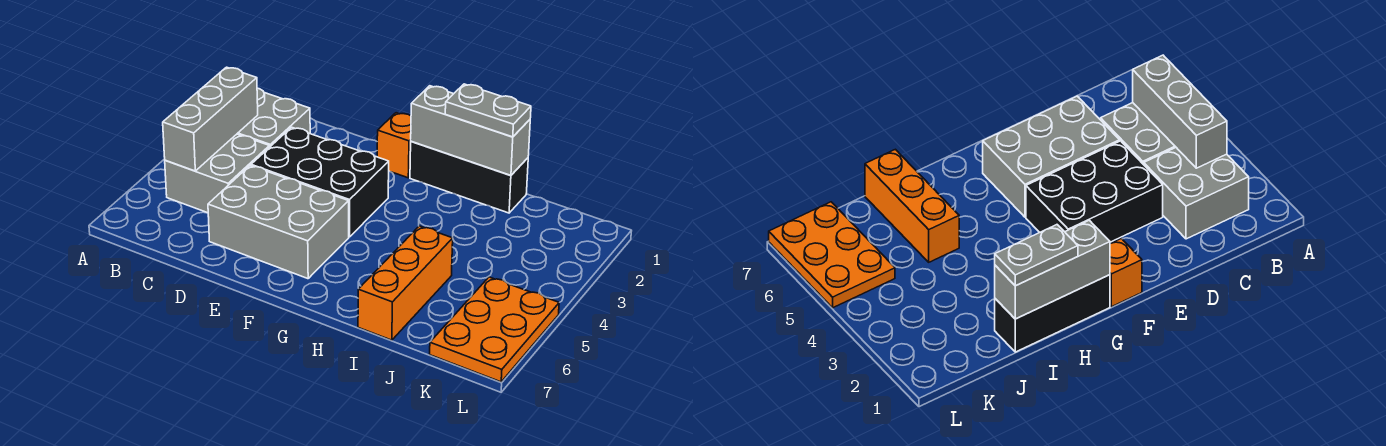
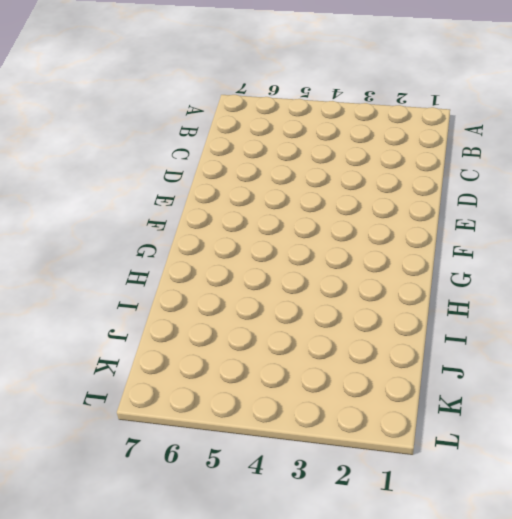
none -> grey brick B2:C3 level 1
none -> grey brick B4:C5 level 1

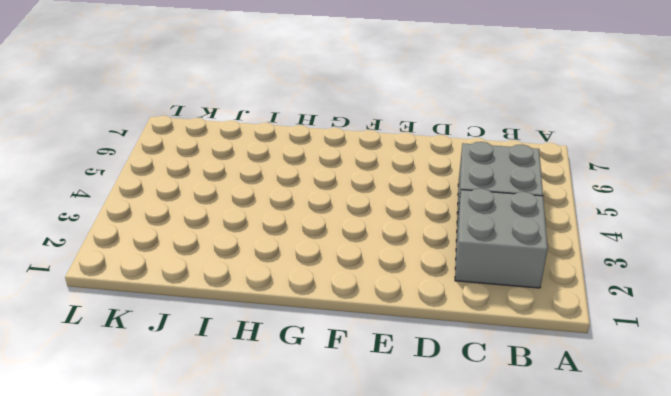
none -> black brick D3:F4 level 1
none -> grey brick D5:F6 level 1

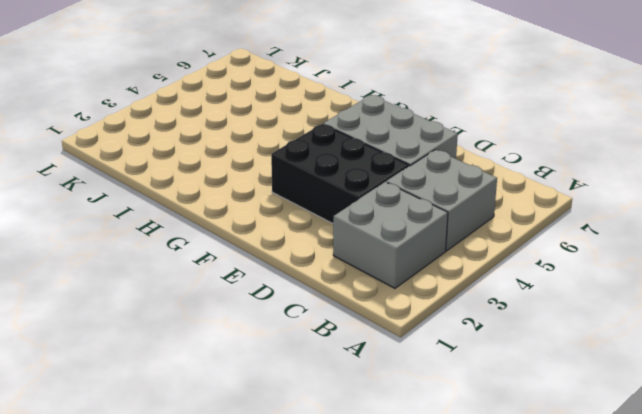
none -> orange brick F1 level 1
none -> black brick G1:I1 level 1

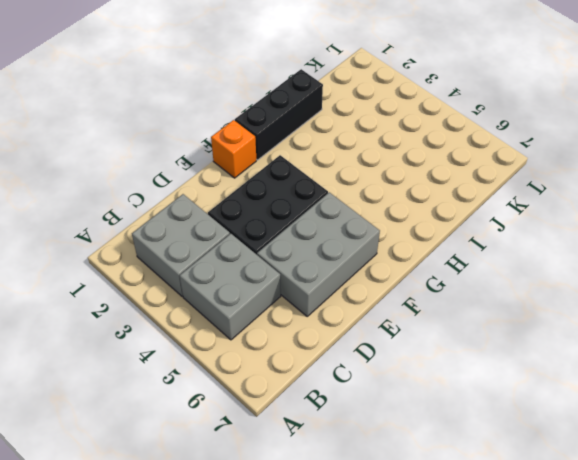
none -> orange brick I5:I7 level 1
none -> orange plate K5:L7 level 1

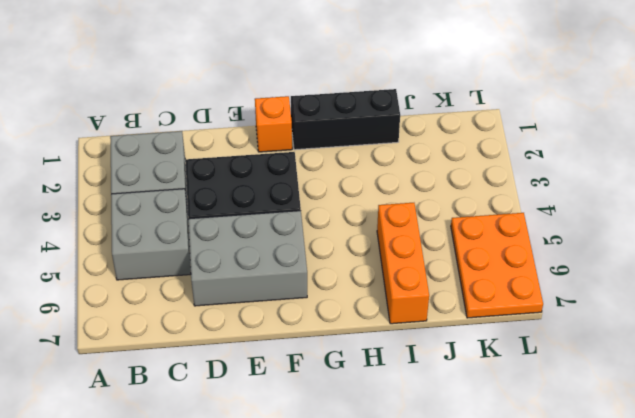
none -> grey brick B3:B5 level 2
none -> grey brick G1:I1 level 2

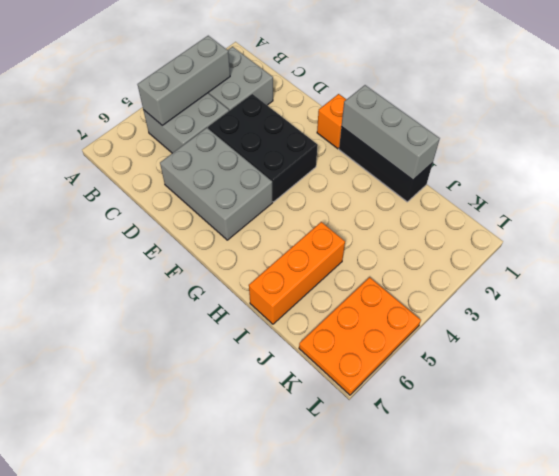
none -> grey plate H1:I1 level 3

